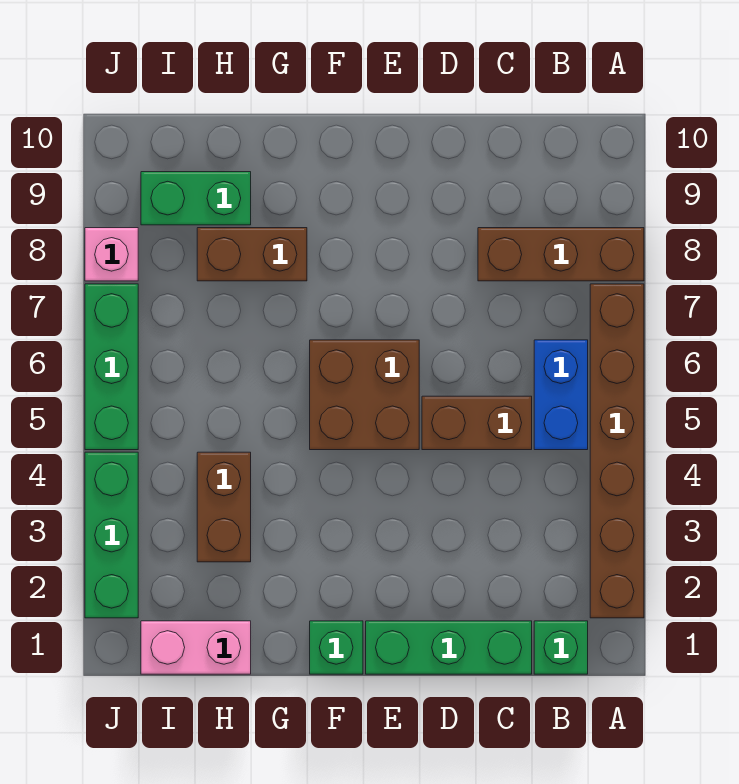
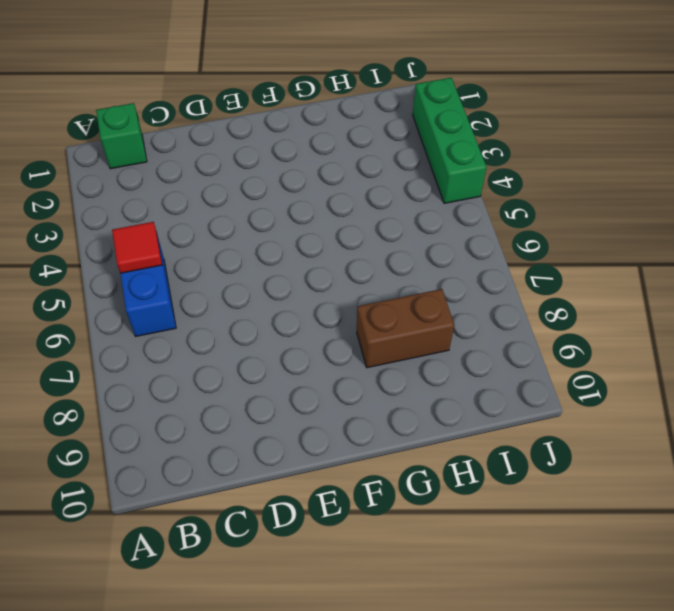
red tile B5 level 2 -> none
none -> brown brick A2:A7 level 1
none -> brown brick A8:C8 level 1
none -> green brick C1:E1 level 1

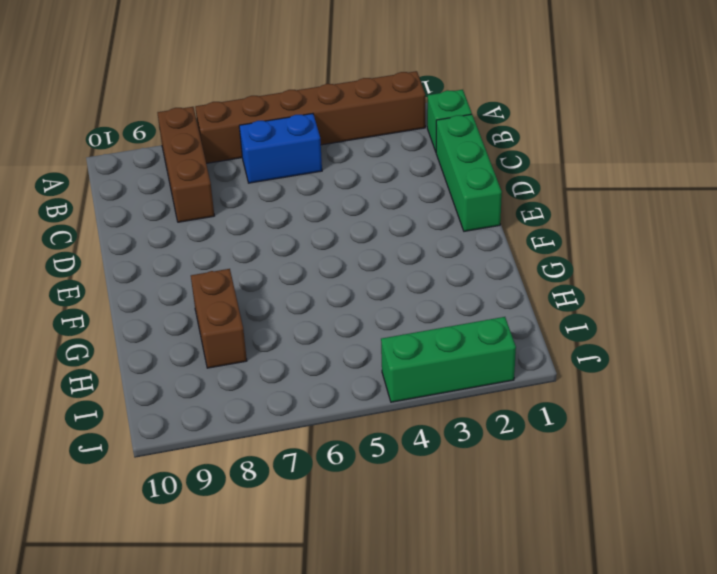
none -> brown brick C5:D5 level 1
none -> brown brick E5:F6 level 1
none -> green brick F1 level 1

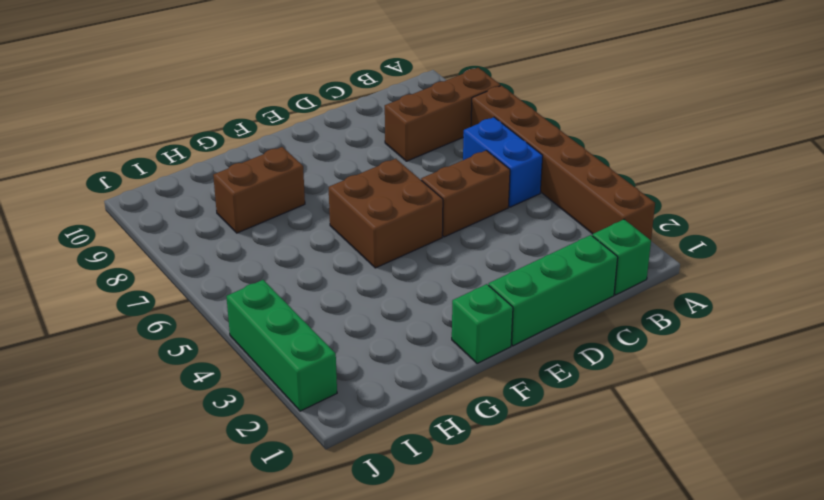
none -> pink brick H1:I1 level 1
none -> brown brick H3:H4 level 1
none -> green brick H9:I9 level 1

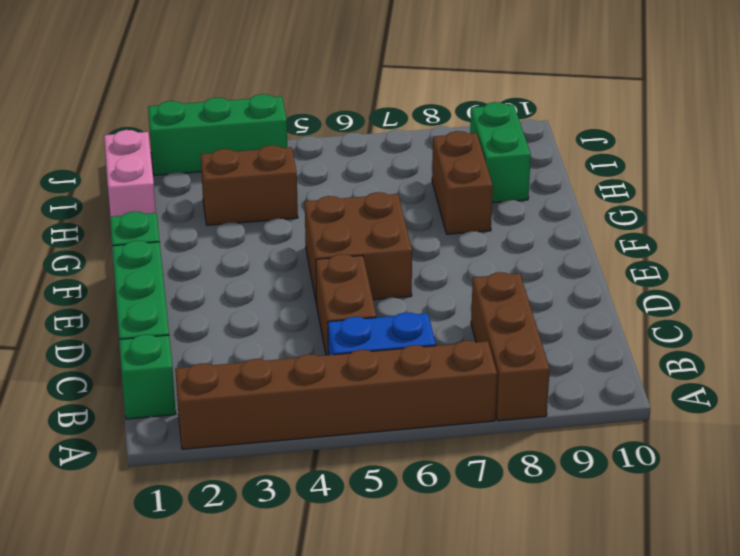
none -> green brick J5:J7 level 1
none -> pink brick J8 level 1

